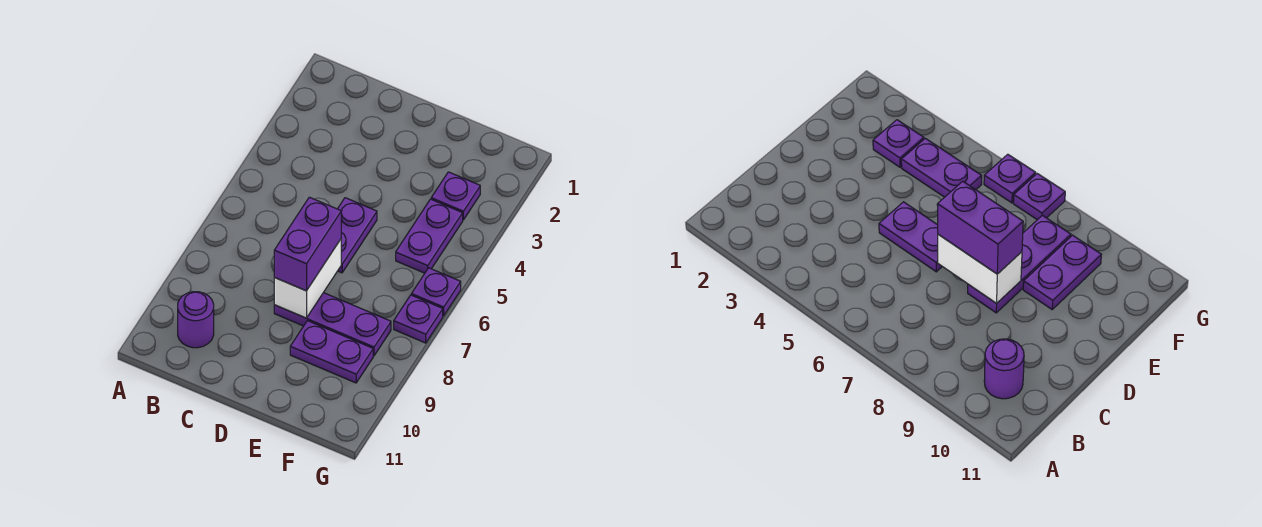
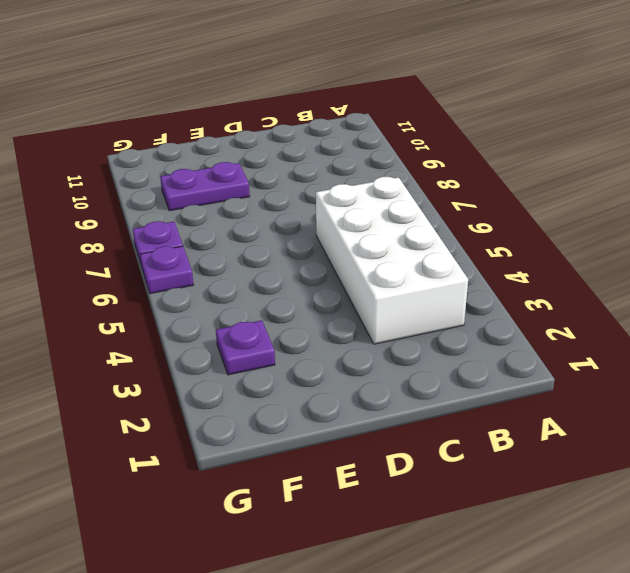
white brick B3:C6 level 1 -> none
none -> purple round brick B10 level 1
none -> purple plate D5:D6 level 1

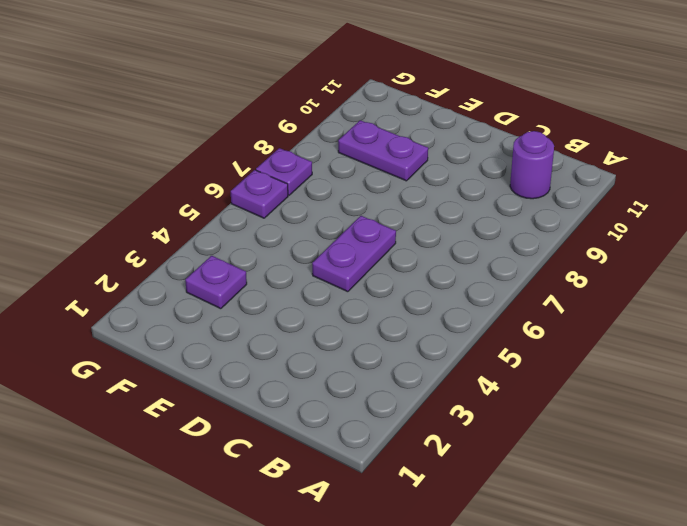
none -> purple plate D8:F8 level 1
none -> purple plate F4:F5 level 1

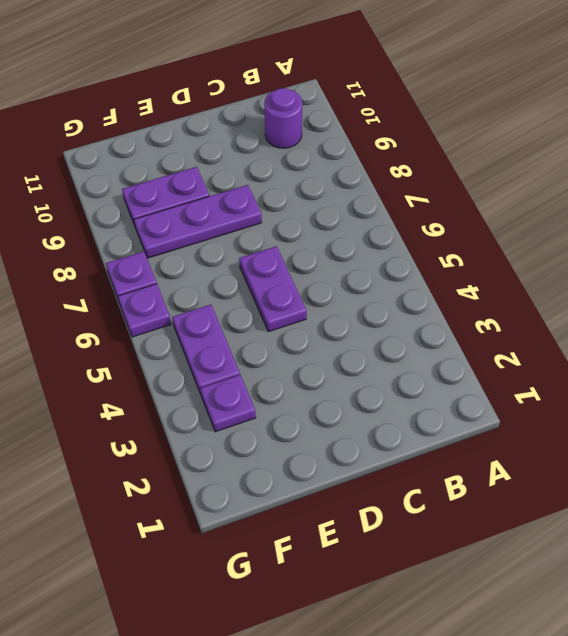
none -> white brick D7:D8 level 2
none -> purple brick D7:D8 level 3

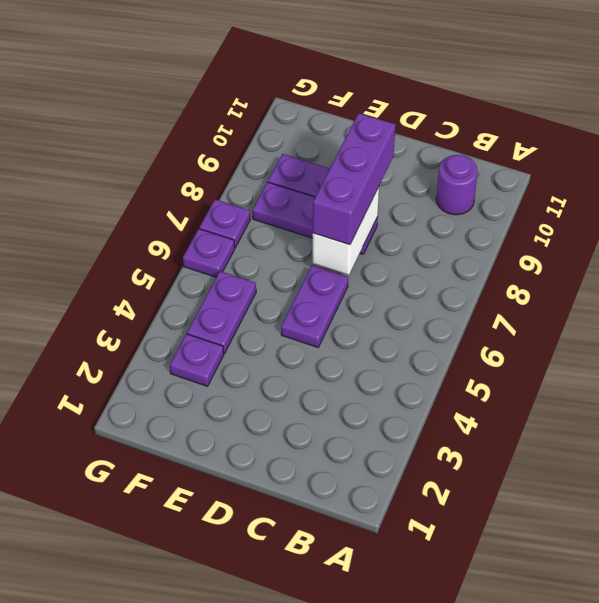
purple brick D7:D9 level 3 -> purple brick D7:D8 level 3

